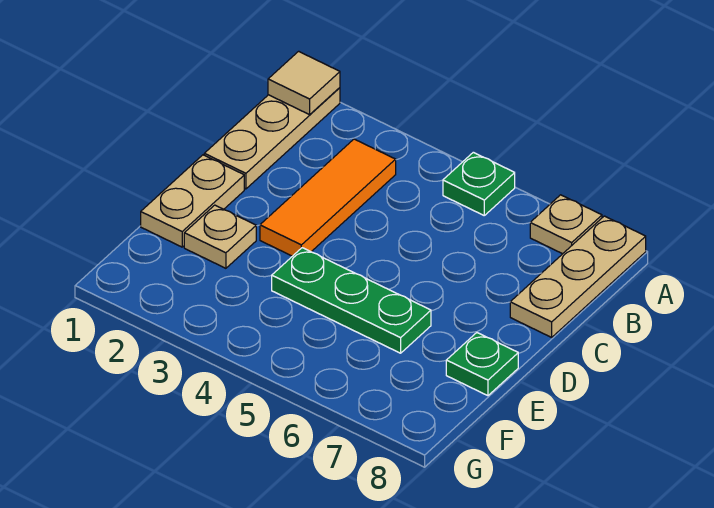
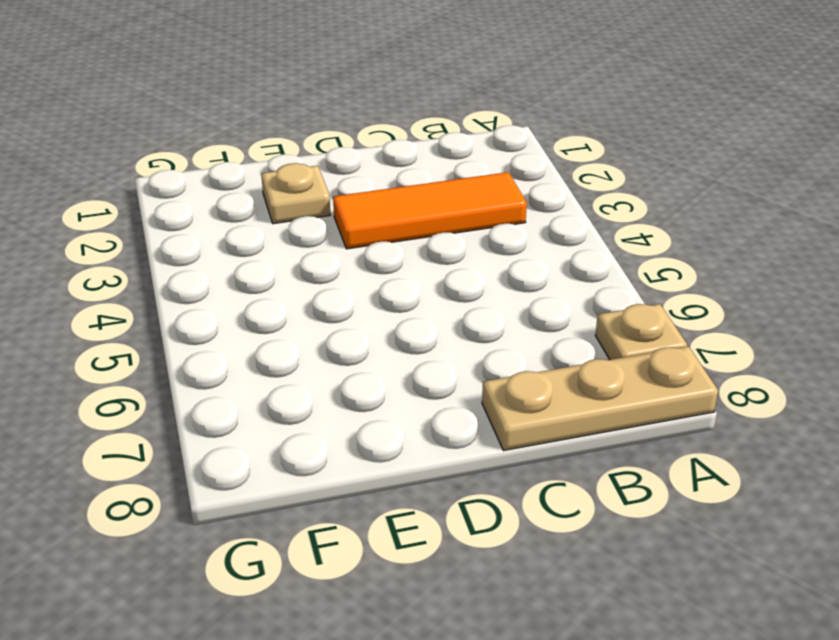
none -> tan plate A1:C1 level 1
none -> green plate A5 level 1

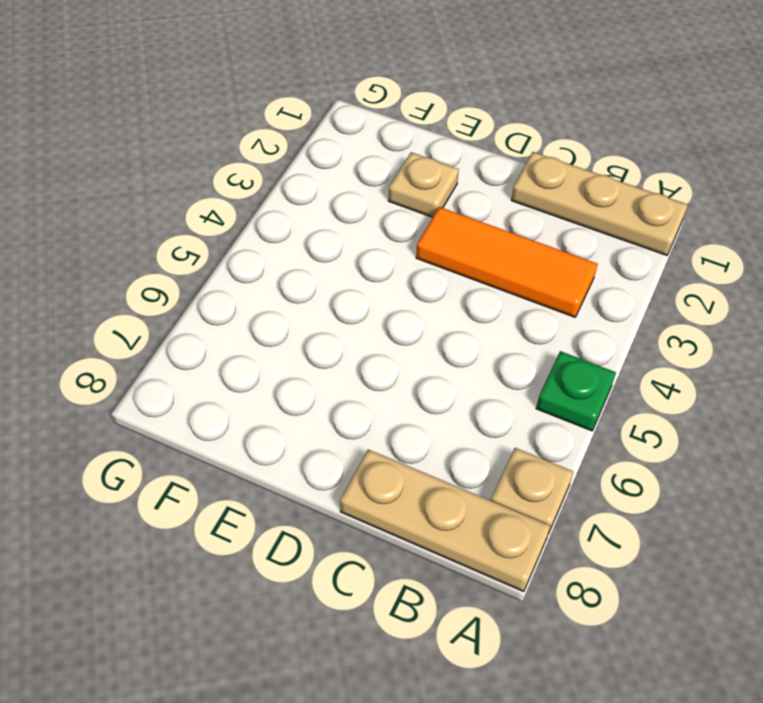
none -> tan plate D1:E1 level 1
none -> green plate E4:E6 level 1

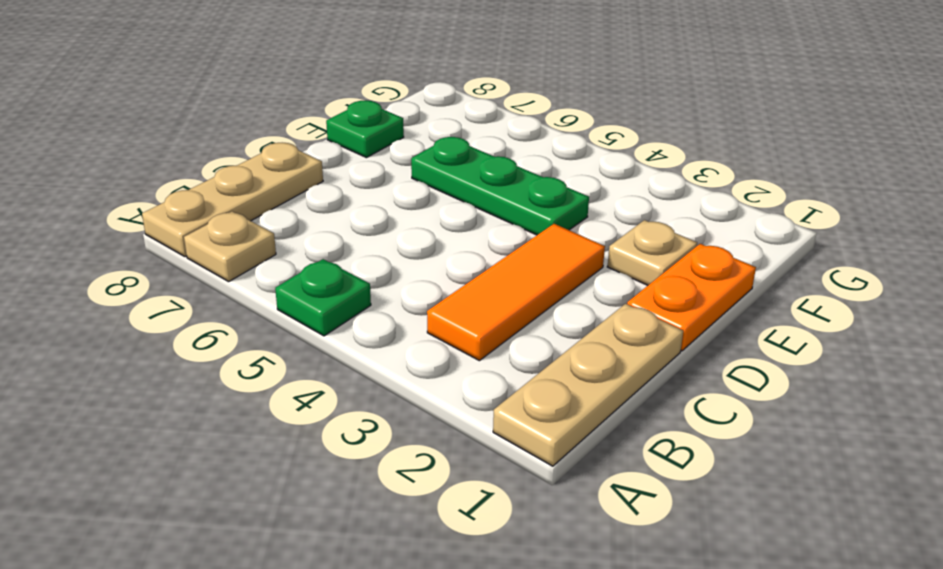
orange plate D1:E1 level 1 -> tan plate D1:E1 level 1
none -> tan tile A1 level 2

